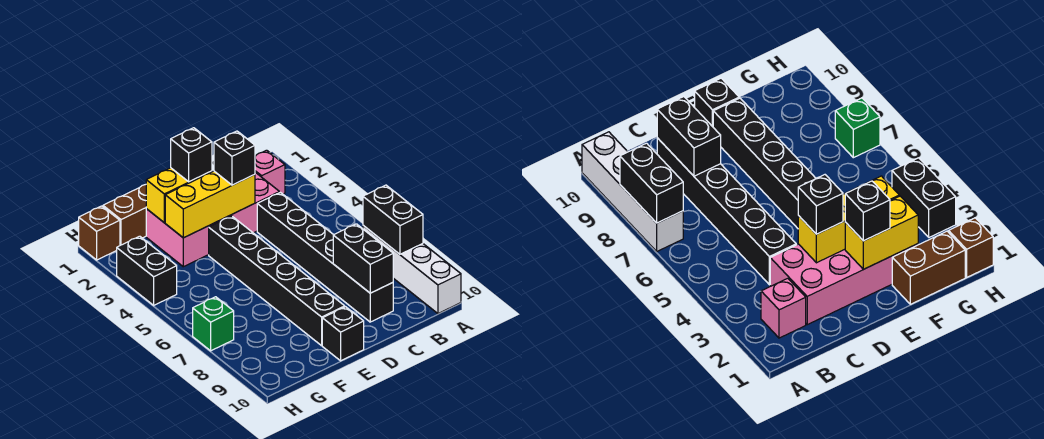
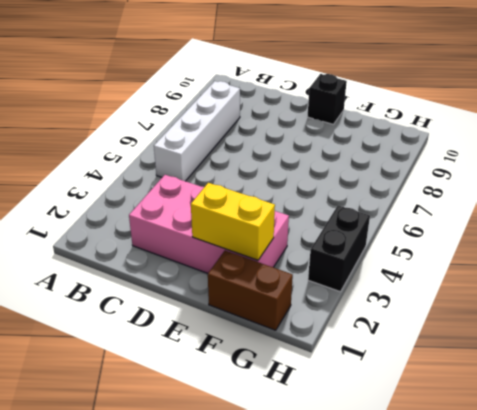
white brick B5:B8 level 1 -> white brick A7:A10 level 1
none -> pink brick B2 level 1
none -> black brick C4:C9 level 1
none -> black brick E4:E9 level 1

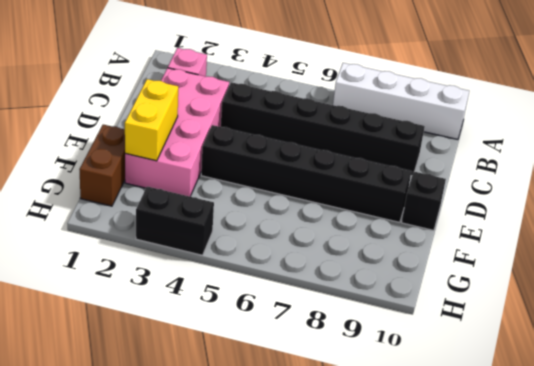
none -> brown brick H1 level 1
none -> green brick H7 level 1
none -> black brick A7:A8 level 2

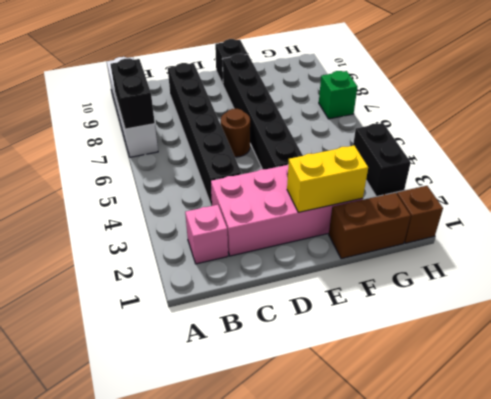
brown round brick D6 level 1 -> none
none -> black brick C8:C9 level 2
none -> yellow brick D3:F3 level 2
none -> black brick D3 level 3

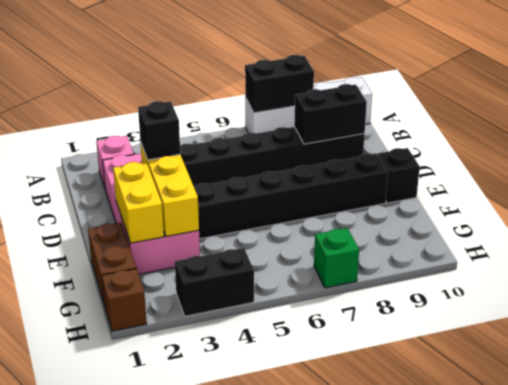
none -> black brick E2 level 3

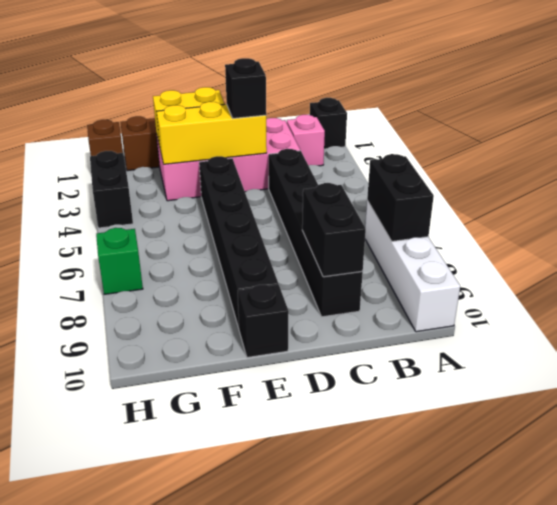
black brick A1 level 1 -> black brick E2 level 3

